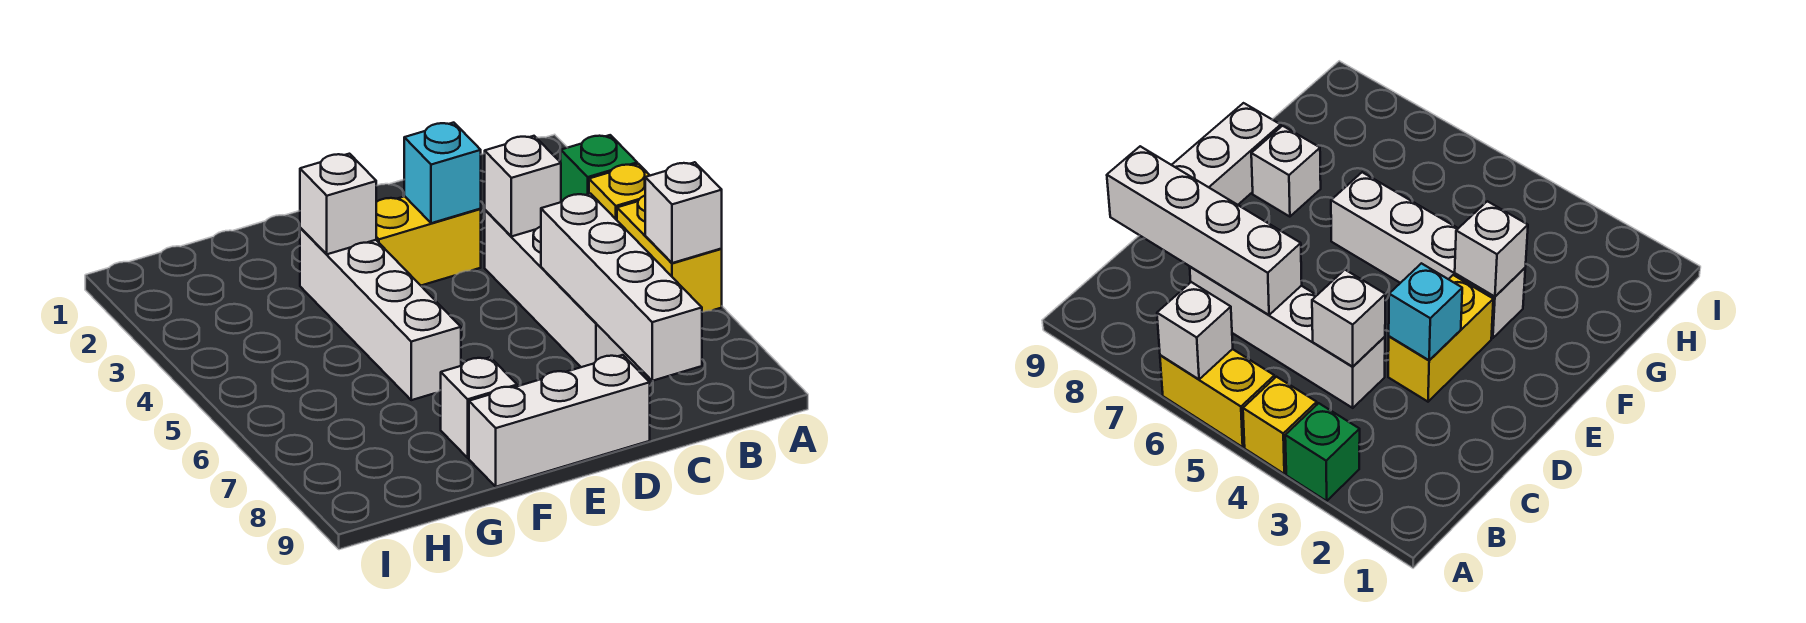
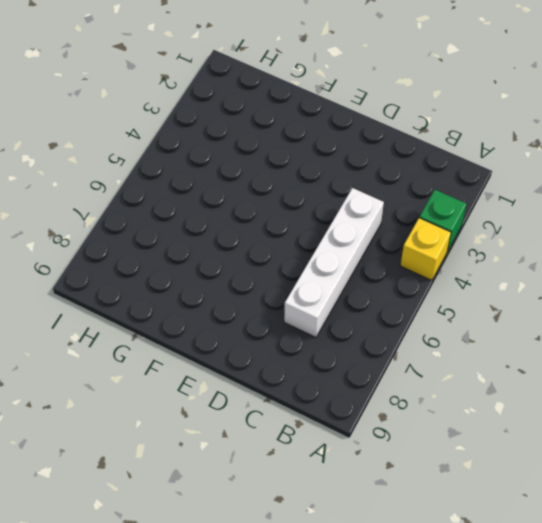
none -> yellow brick A5:A6 level 1
none -> yellow brick D3:E3 level 1
none -> white brick D9:F9 level 1

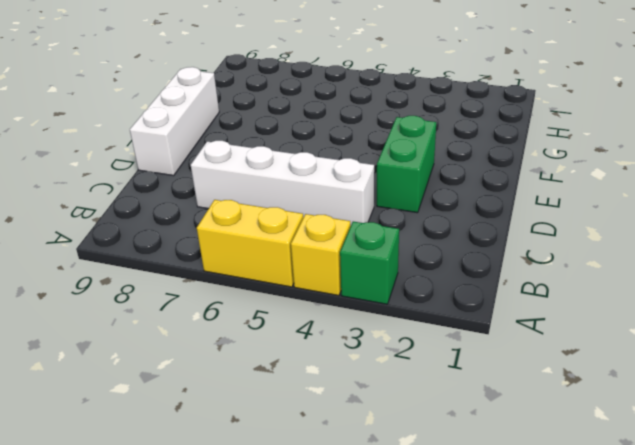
green brick D3:E3 level 1 -> yellow brick D3:E3 level 1
none -> white brick F3:F6 level 1
none -> white brick F8 level 1
none -> white brick A6 level 2

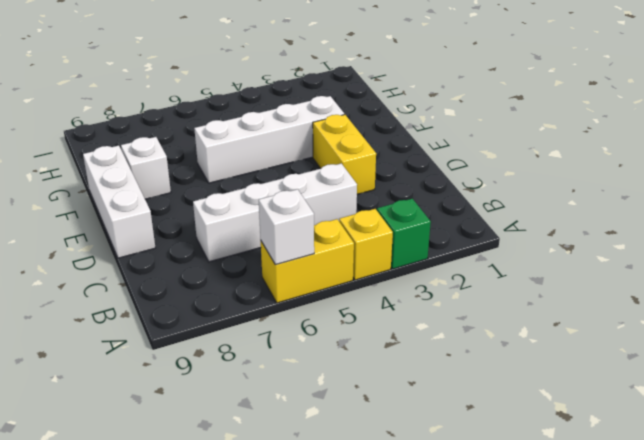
none -> white brick C4 level 2
none -> white brick C6:C9 level 2
none -> cyan brick D3 level 2

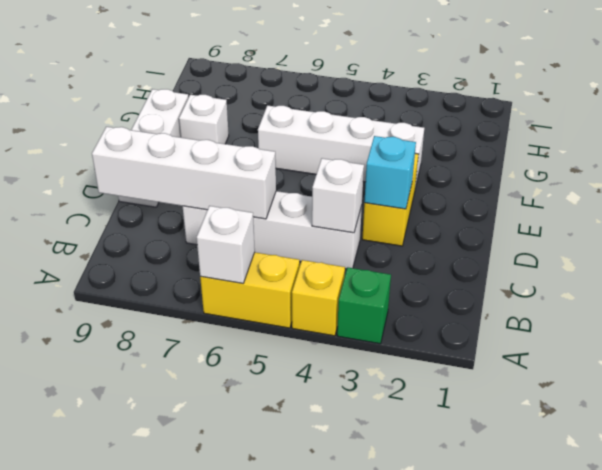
none -> white brick F3 level 2

